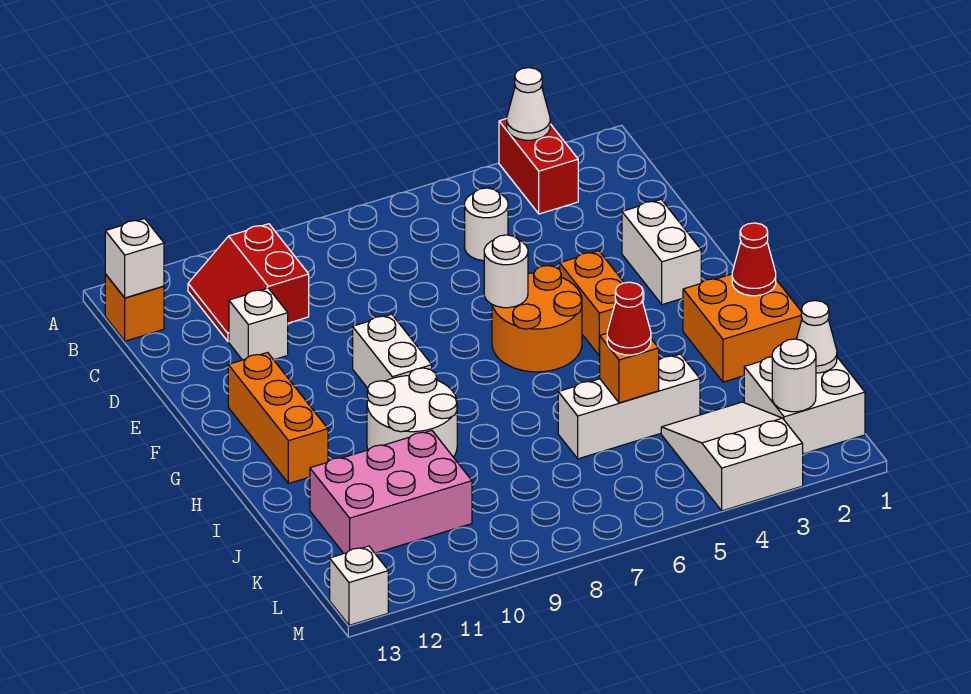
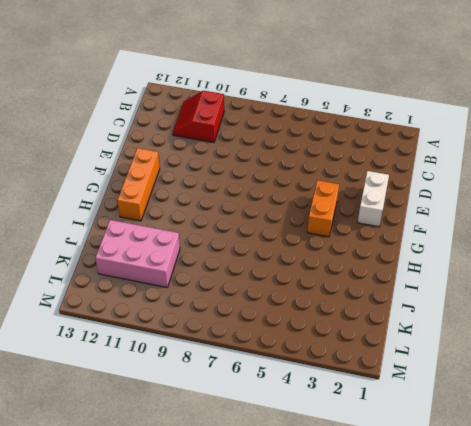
none -> red brick A3:B3 level 1
none -> orange brick B13 level 1
none -> white round brick C5 level 1

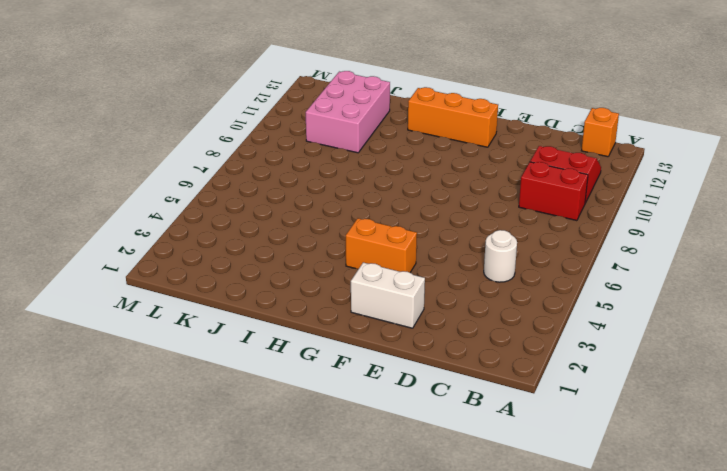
red brick B9:C9 level 1 -> red brick A3:B3 level 1
none -> white brick D11 level 1
none -> orange round brick F5:G6 level 1
none -> white brick F9:G9 level 1

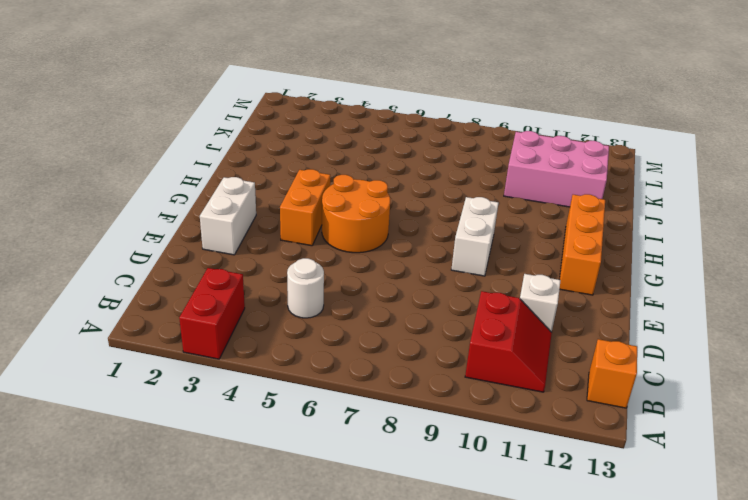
none -> orange brick H1:I2 level 1
none -> white round brick H9:I10 level 1
none -> white brick J4:J6 level 1

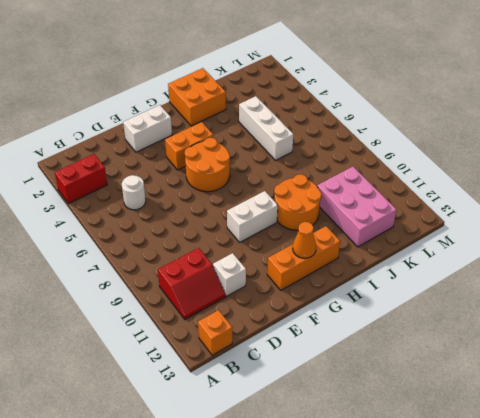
orange cone G12 level 2 -> none
orange round brick H9:I10 level 1 -> white round brick H9:I10 level 1
none -> white brick K1:L2 level 1
none -> white slope K3:M4 level 1 top M
none -> white brick M13 level 1

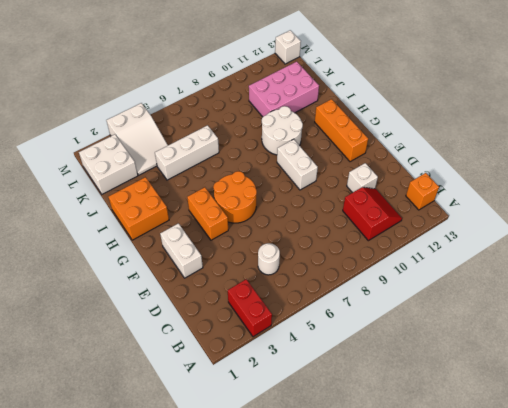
none -> white cone A3 level 2
none -> white brick B13 level 2
none -> white round brick F6 level 2

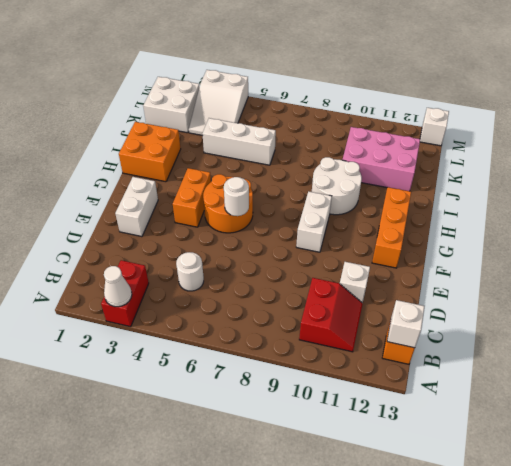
none -> red cone H1 level 2
none -> orange brick J5 level 2
none -> white cone K1 level 2

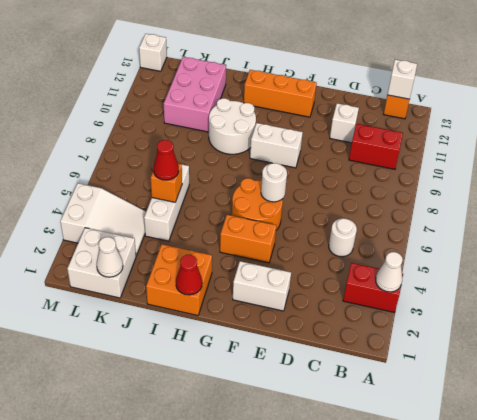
none -> white round brick L2 level 2

